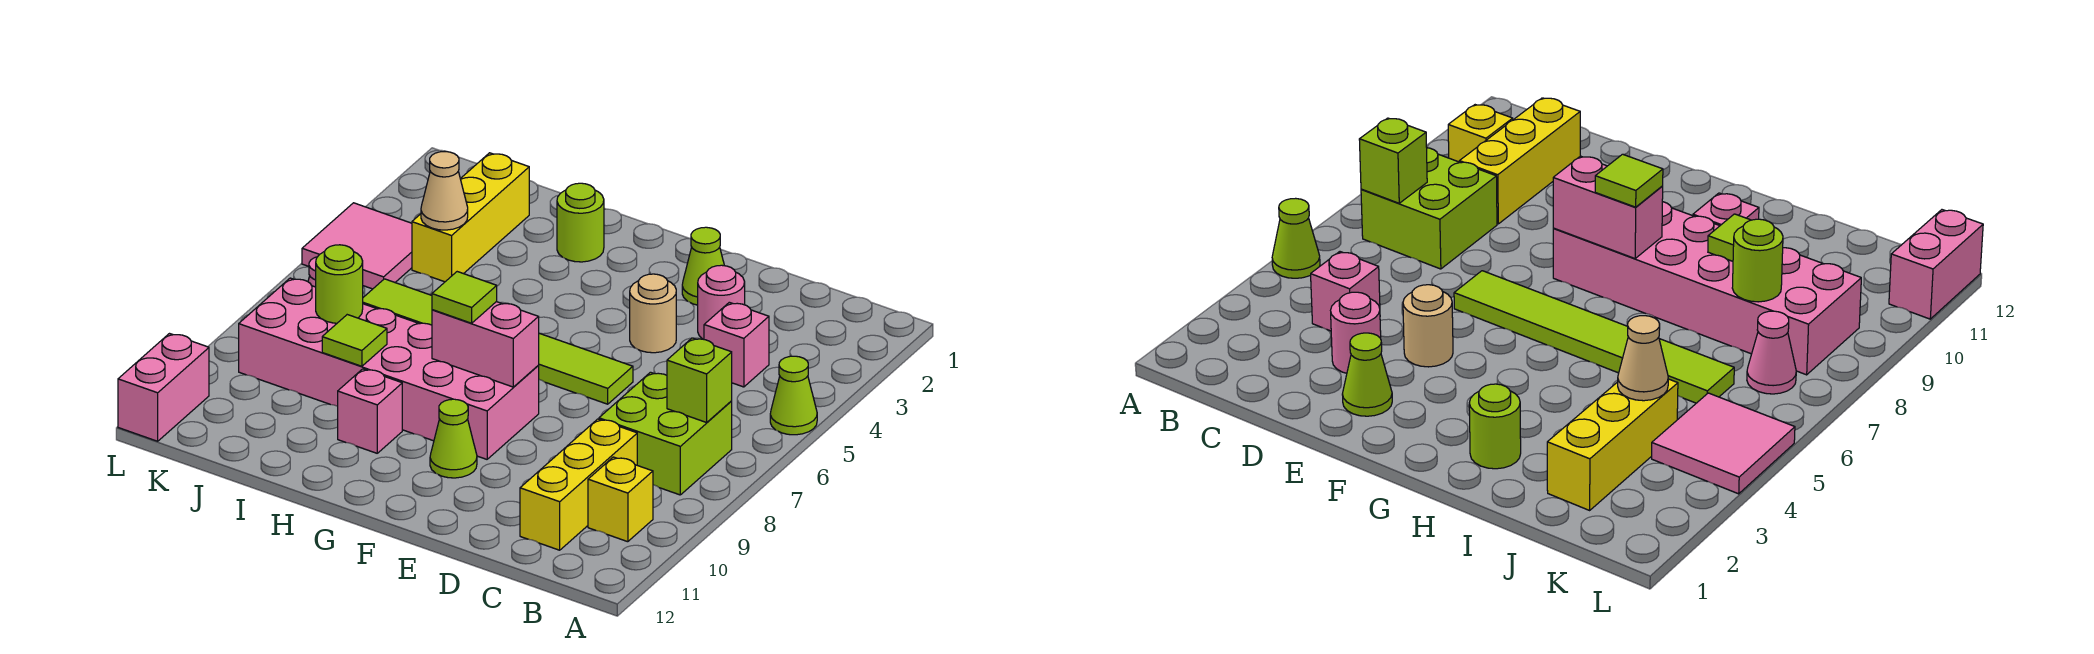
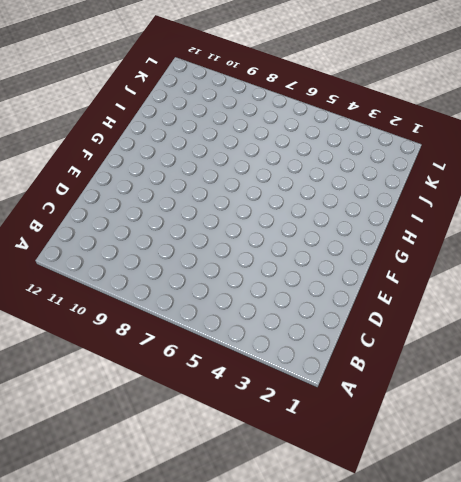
none -> lime cone A5 level 1
none -> lime brick B7:C8 level 1
none -> yellow brick B10 level 1

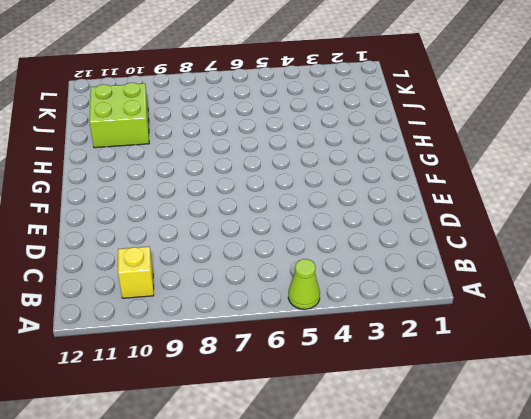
lime brick I10:J11 level 1 -> lime brick B7:C8 level 1
none -> pink brick C4 level 1
none -> yellow brick C9:C11 level 1
none -> pink round brick D3 level 1

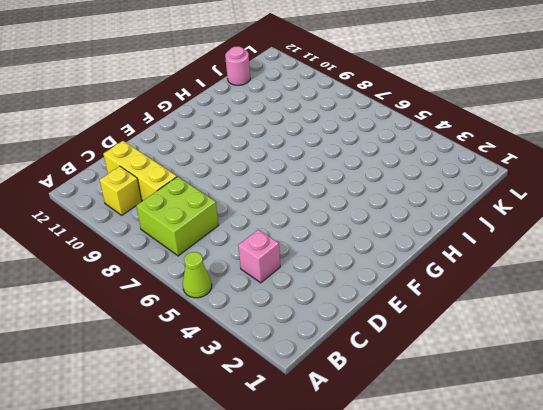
pink round brick J12 level 1 -> pink round brick D3 level 1
none -> lime cone E2 level 1
none -> tan round brick E4 level 1
none -> lime tile E6:J6 level 1

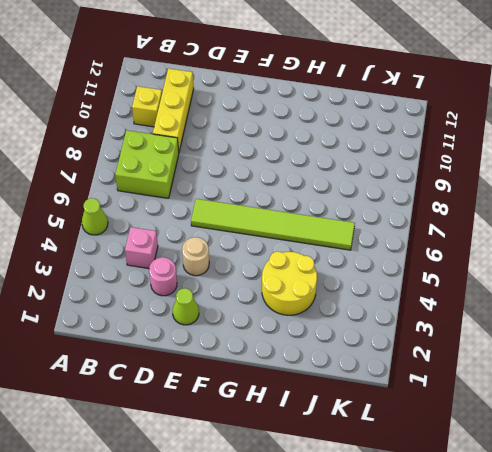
yellow round brick H3:I4 level 1 -> none
none -> pink brick F8:K9 level 1
none -> lime cone F10 level 1
none -> lime round brick H2 level 1

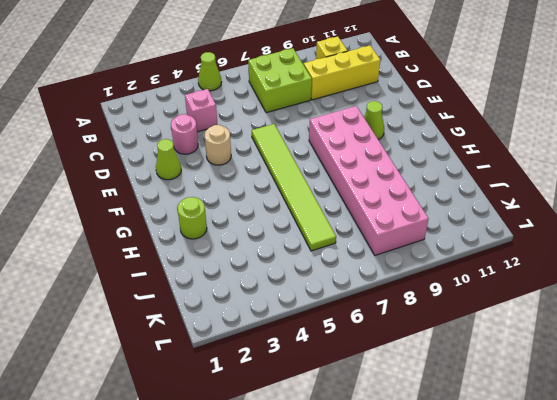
none -> pink brick H10 level 1
none -> yellow brick J2:J4 level 1
none -> pink tile K4:L5 level 1

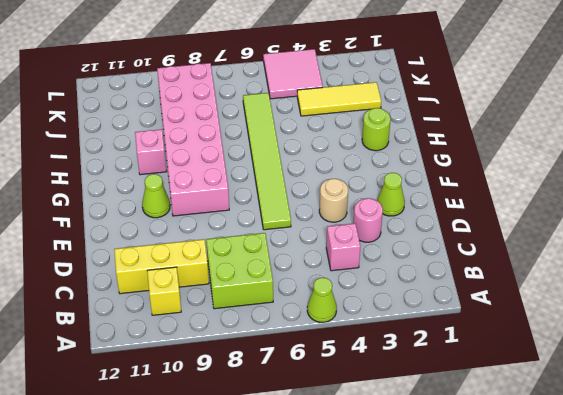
yellow tile J2:J4 level 1 -> yellow brick J2:J4 level 1
none -> pink cone K7 level 1
none -> pink brick L11:L12 level 1
none -> lime brick B7 level 2

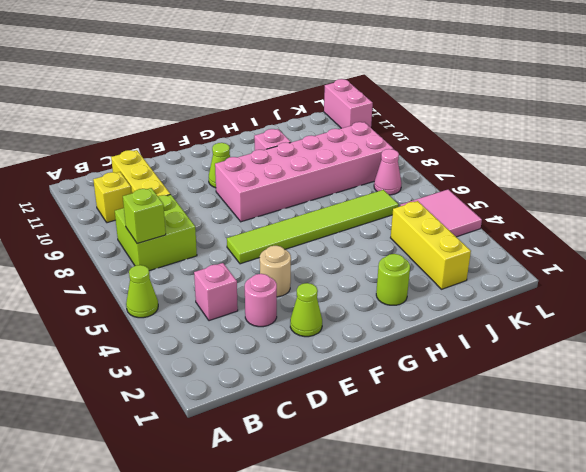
none -> pink brick F8:G8 level 2
none -> lime tile I9 level 2
none -> tan cone J4 level 2

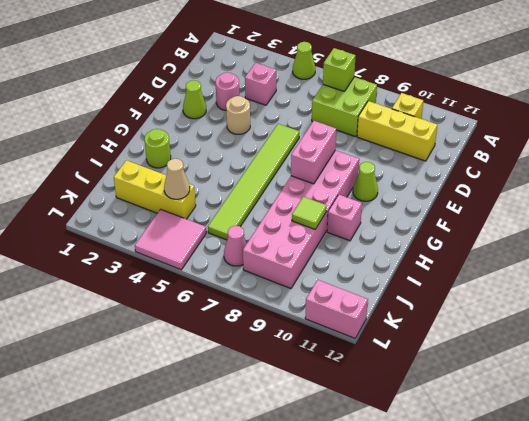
none -> lime round brick J8 level 2
none -> lime tile G8 level 3

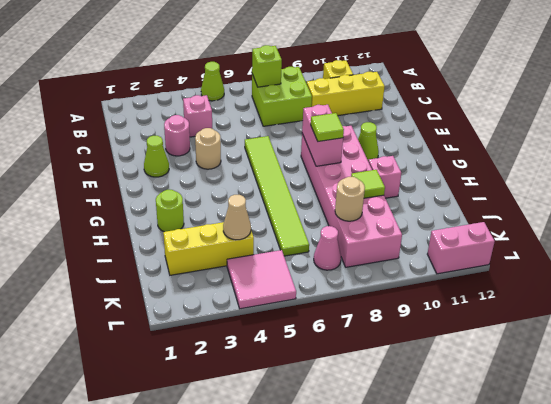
tan round brick J8 level 2 -> lime round brick J8 level 2

